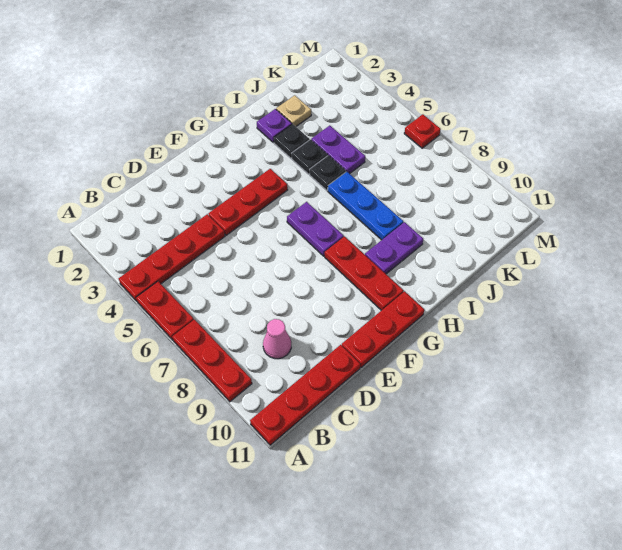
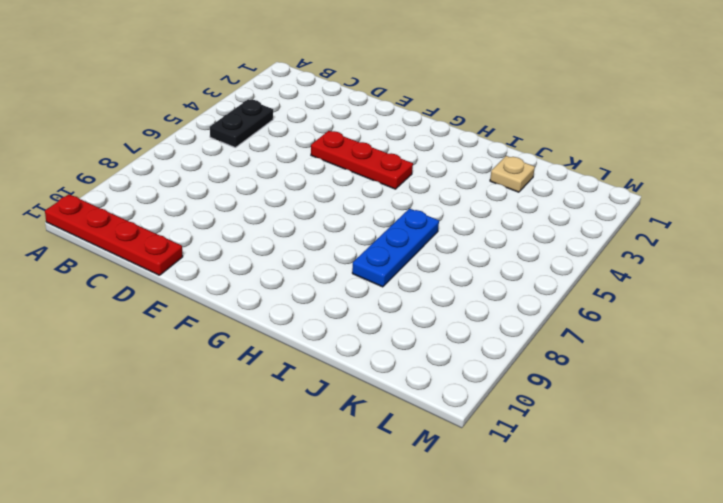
black plate B4:B5 level 1 -> red plate A4:D4 level 1
none -> red plate A5:A6 level 1
none -> red plate A7:A9 level 1
none -> pink cone C9 level 1

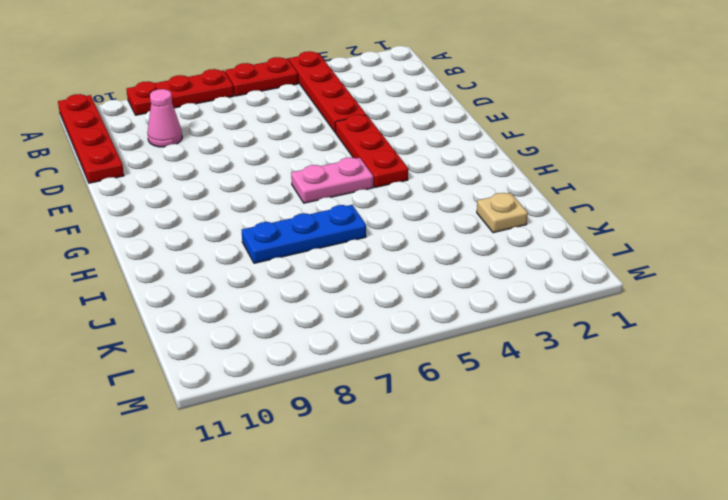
pink plate G5:G6 level 1 -> purple plate G6:G7 level 1
none -> red plate E11:G11 level 1
none -> red plate G8:G10 level 1
none -> purple plate H9:I9 level 1

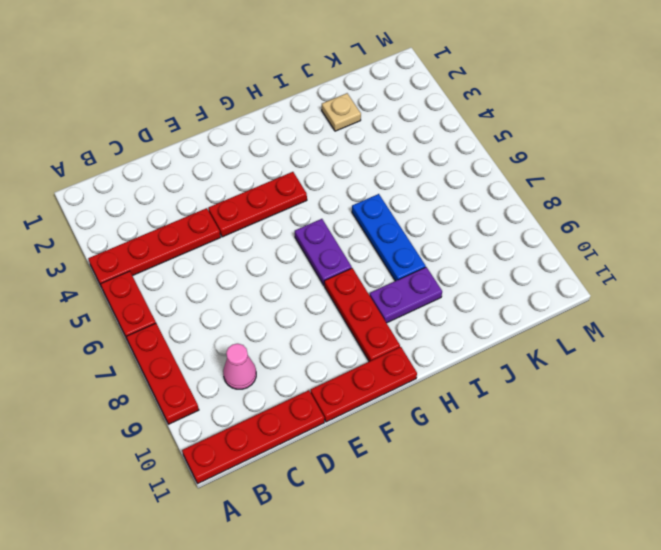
none -> purple plate I2 level 1
none -> black plate I3 level 1
none -> black plate I4 level 1

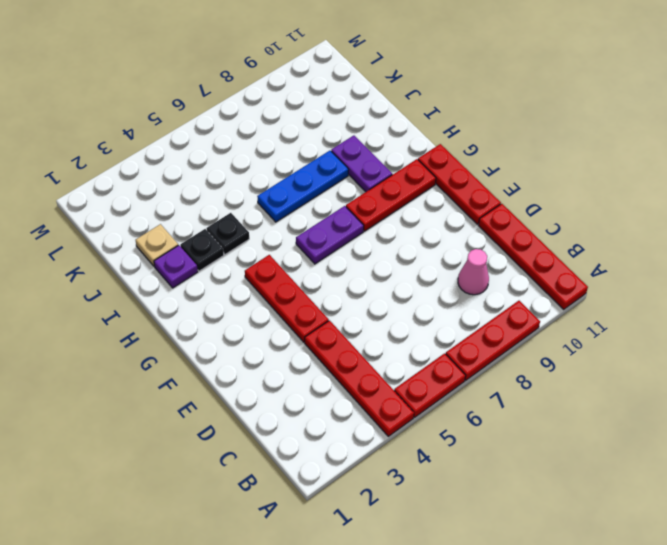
none -> black plate I5 level 1
none -> purple plate J4:J5 level 1
none -> red plate M6 level 1

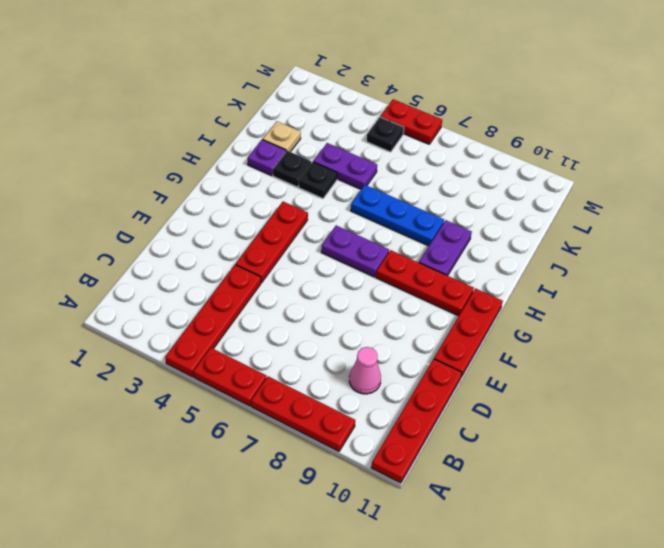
black plate L5 level 1 -> black plate I5 level 1
red plate M5:M6 level 1 -> red plate M6 level 1

